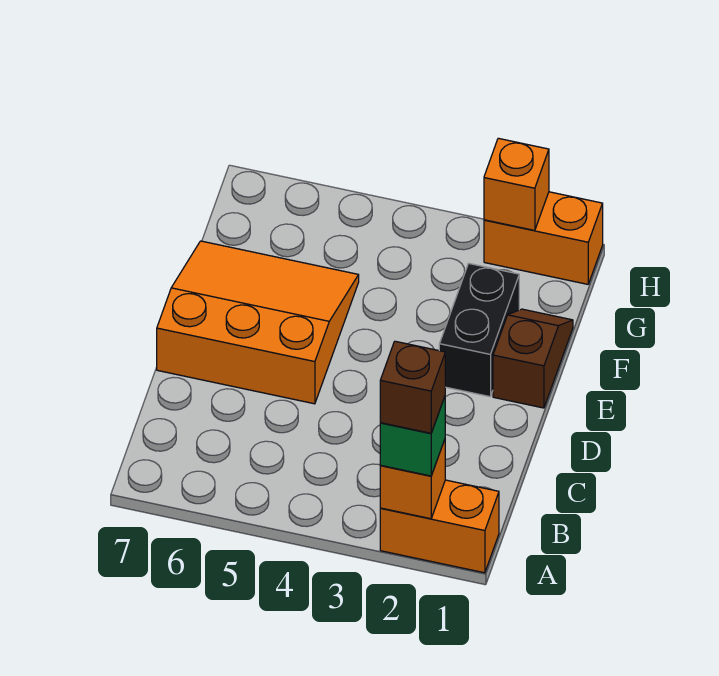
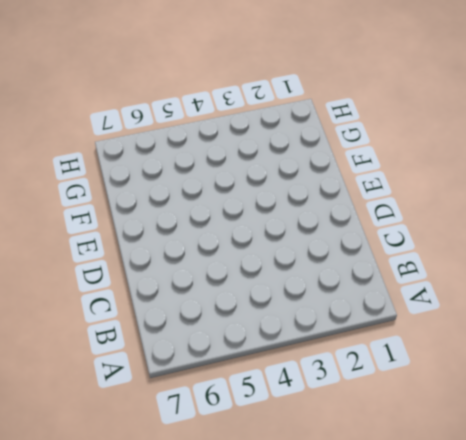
none -> orange brick A1:A2 level 1
none -> orange slope D5:F7 level 1 top D

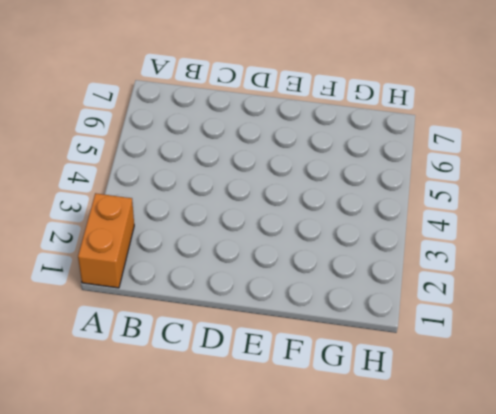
none -> orange slope D5:F7 level 1 top D
none -> brown slope E1:F1 level 1 top E

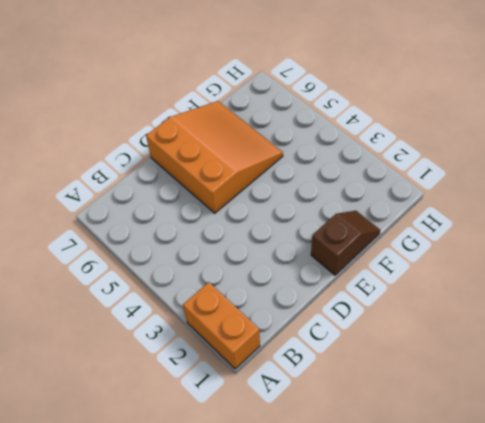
none -> black brick E2:F2 level 1
none -> orange brick H1:H2 level 1

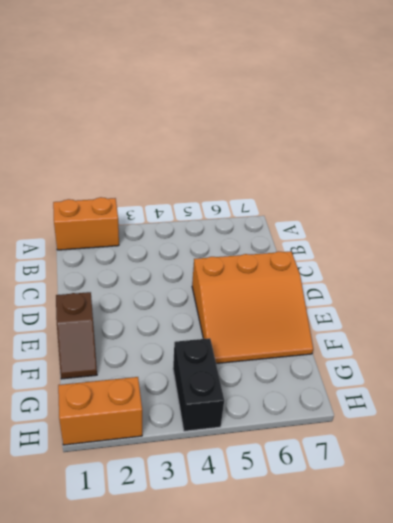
black brick G4:H4 level 1 -> black brick E2:F2 level 1
none -> orange brick A2 level 2
none -> orange brick H2 level 2

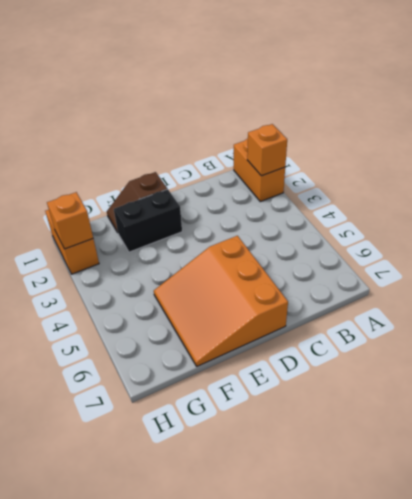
none -> green brick A2 level 3
none -> brown brick A2 level 4

